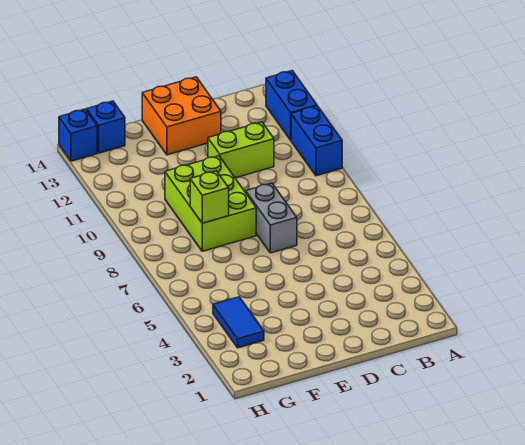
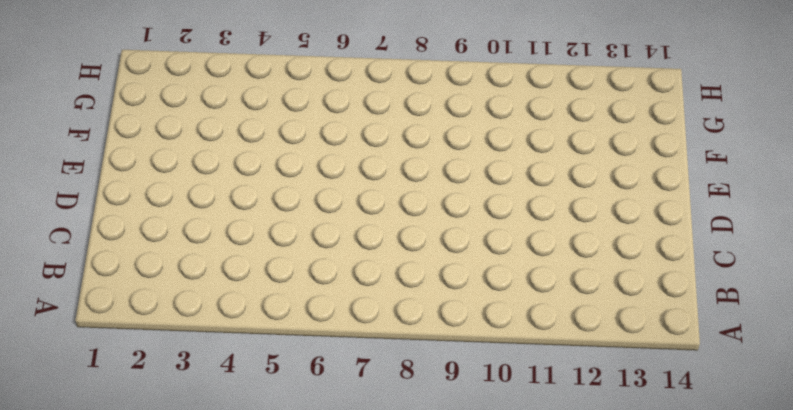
none -> blue brick A10:A11 level 1
none -> blue brick A12:A13 level 1

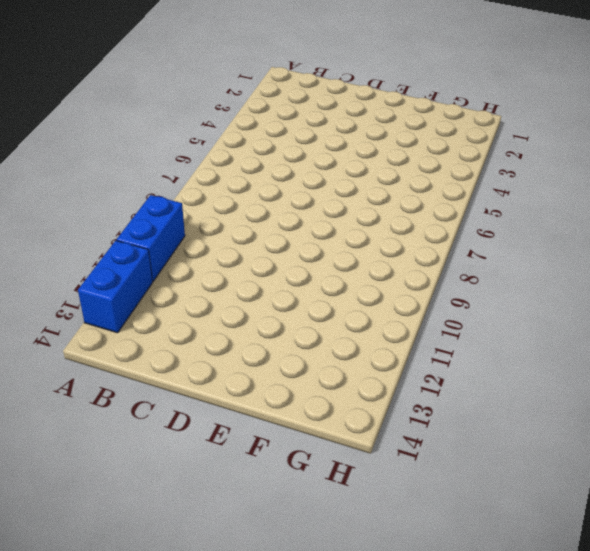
none -> lime brick C11:D11 level 1
none -> grey brick D7:D8 level 1

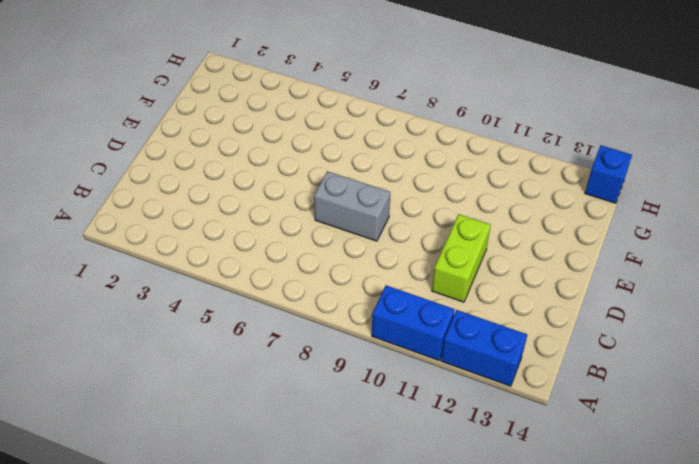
none -> orange brick D13:E14 level 1
none -> lime brick E8:F10 level 1

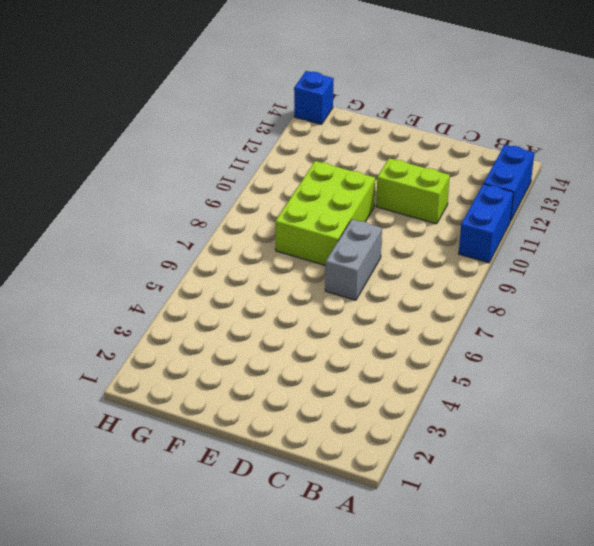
none -> orange brick D13:E14 level 1
none -> blue tile G3:G4 level 1

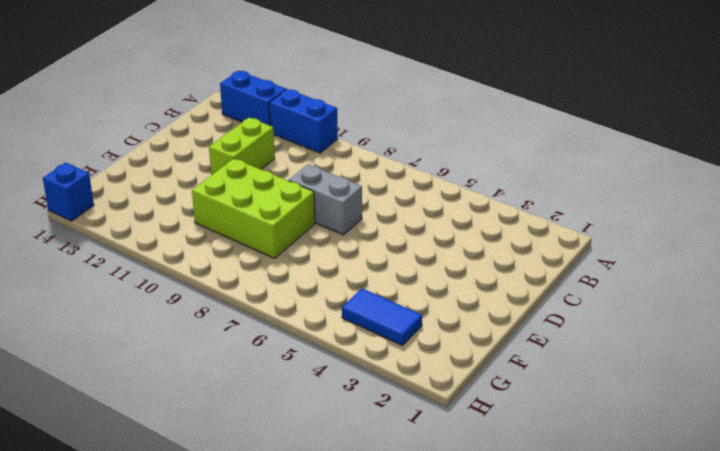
none -> orange brick D13:E14 level 1
none -> blue brick G14 level 1

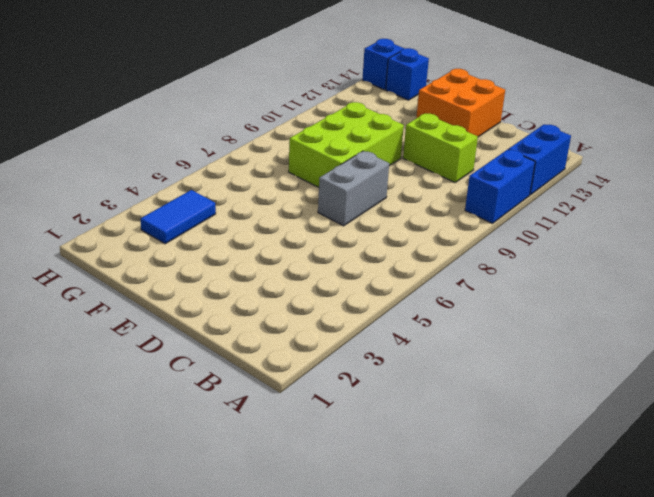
none -> lime brick F8 level 2

